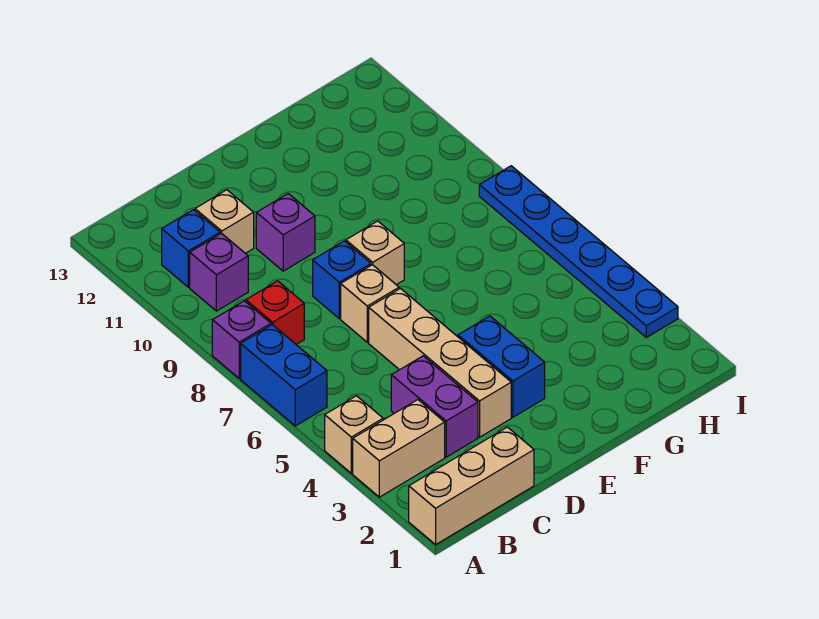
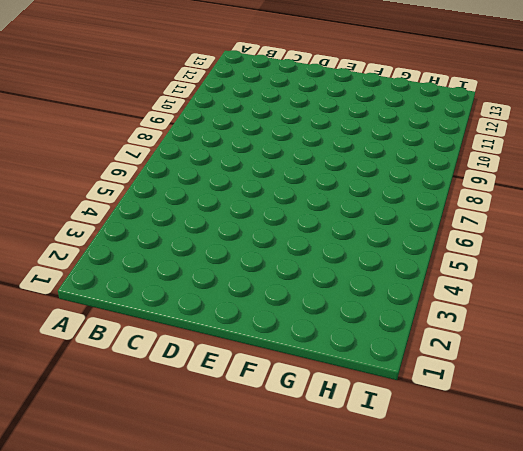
none -> tan brick A1:C1 level 1
none -> tan brick A3:B3 level 1
none -> tan brick A4 level 1

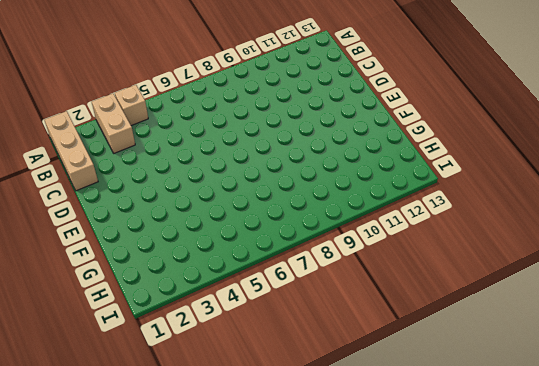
none -> blue brick A6:A7 level 1
none -> purple brick A8 level 1
none -> red brick B8 level 1

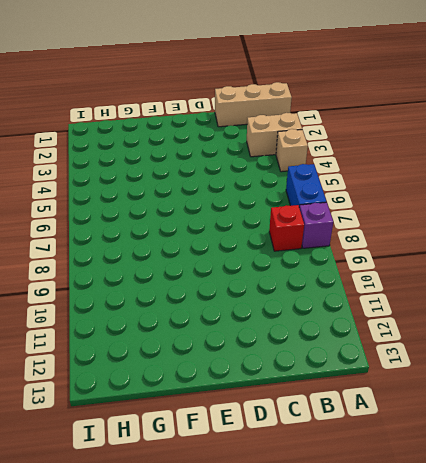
none -> purple brick B10 level 1
none -> blue brick B11 level 1
none -> purple brick C3:C4 level 1

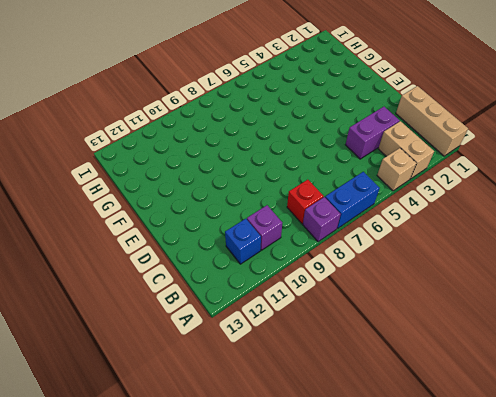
none -> tan brick C11 level 1
none -> tan brick D3:D6 level 1
none -> tan brick D7 level 1

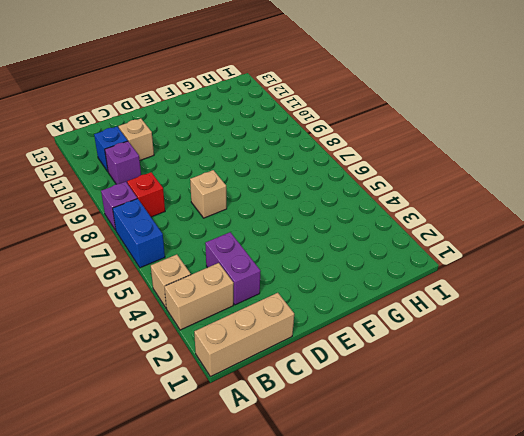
none -> tan brick D3:D6 level 1
none -> blue brick D8 level 1
none -> purple brick D10 level 1

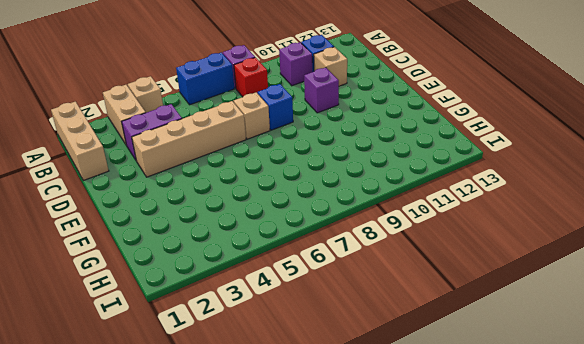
none -> blue brick E3:E4 level 1
none -> tan brick E8 level 1
none -> blue plate I3:I8 level 1

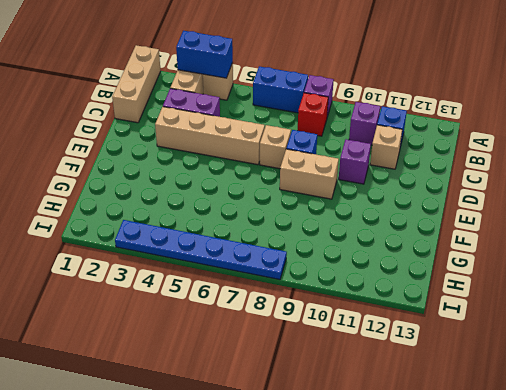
blue brick A3:A4 level 2 -> blue brick E3:E4 level 1
tan brick E8:E9 level 1 -> tan brick E8 level 1

